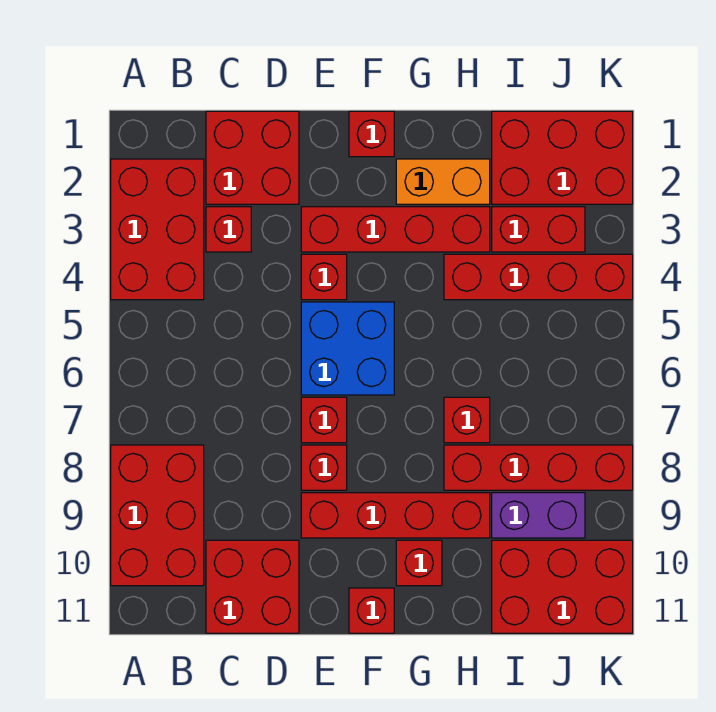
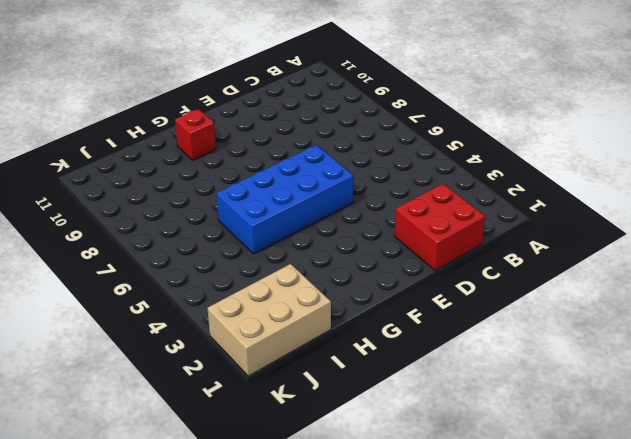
blue brick E5:H6 level 1 -> blue brick E5:F6 level 1
tan brick I1:K2 level 1 -> red brick I1:K2 level 1
none -> red brick A2:B4 level 1
none -> red brick A8:B10 level 1
none -> red brick C3 level 1

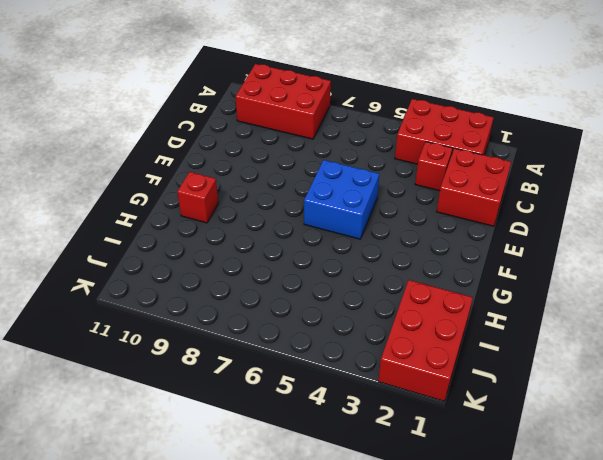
none -> red brick C10:D11 level 1
none -> red brick E3:H3 level 1
none -> red brick E4 level 1

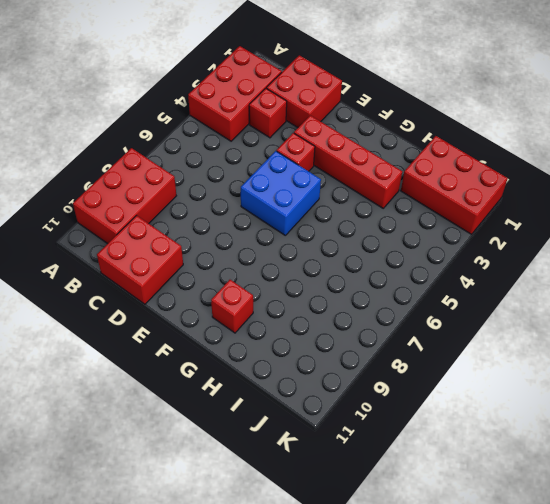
none -> red brick E7 level 1
none -> red brick E8 level 1
none -> red brick E9:H9 level 1

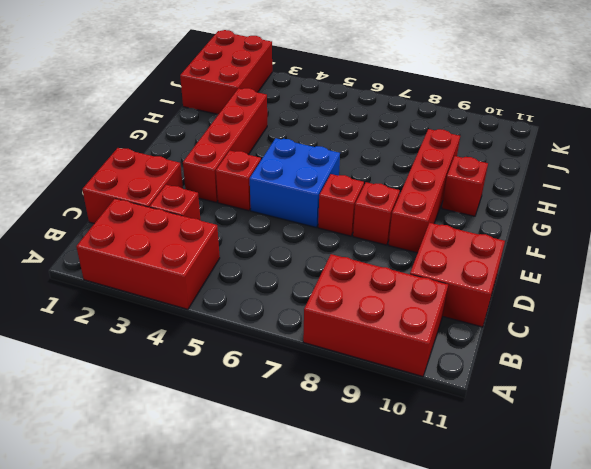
none -> red brick F1 level 1
none -> red brick F11 level 1
none -> orange brick G2:H2 level 1

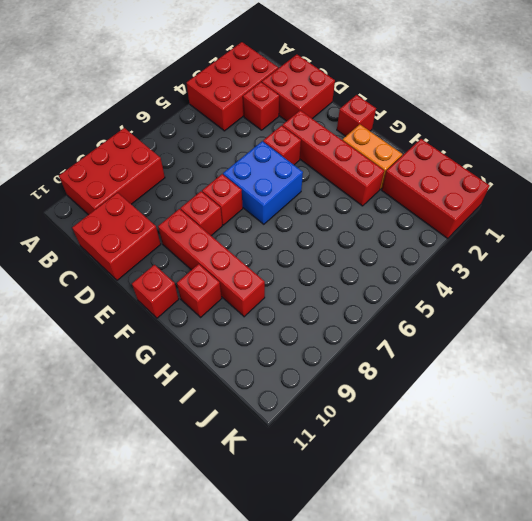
none -> red brick H4:K4 level 1
none -> red brick H7 level 1
none -> red brick H8:K8 level 1

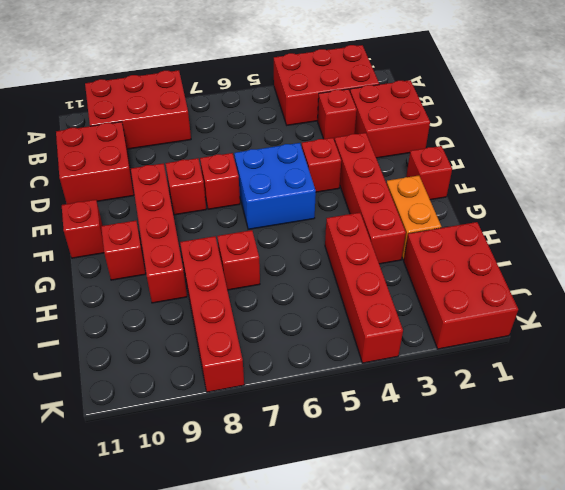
none -> red brick I3:J3 level 1
none -> purple brick I9:J9 level 1
none -> red brick I10:K11 level 1

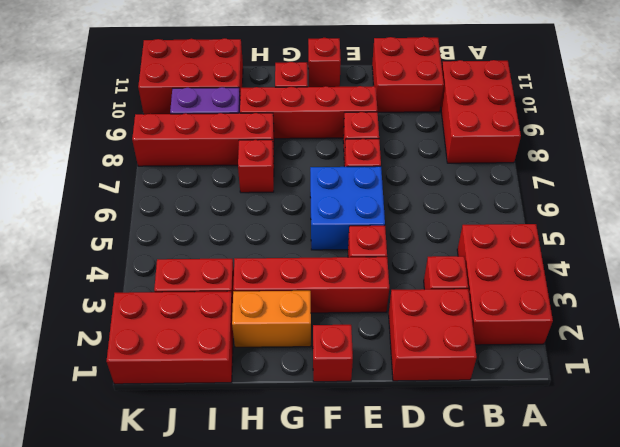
none -> red brick H4:K4 level 1

